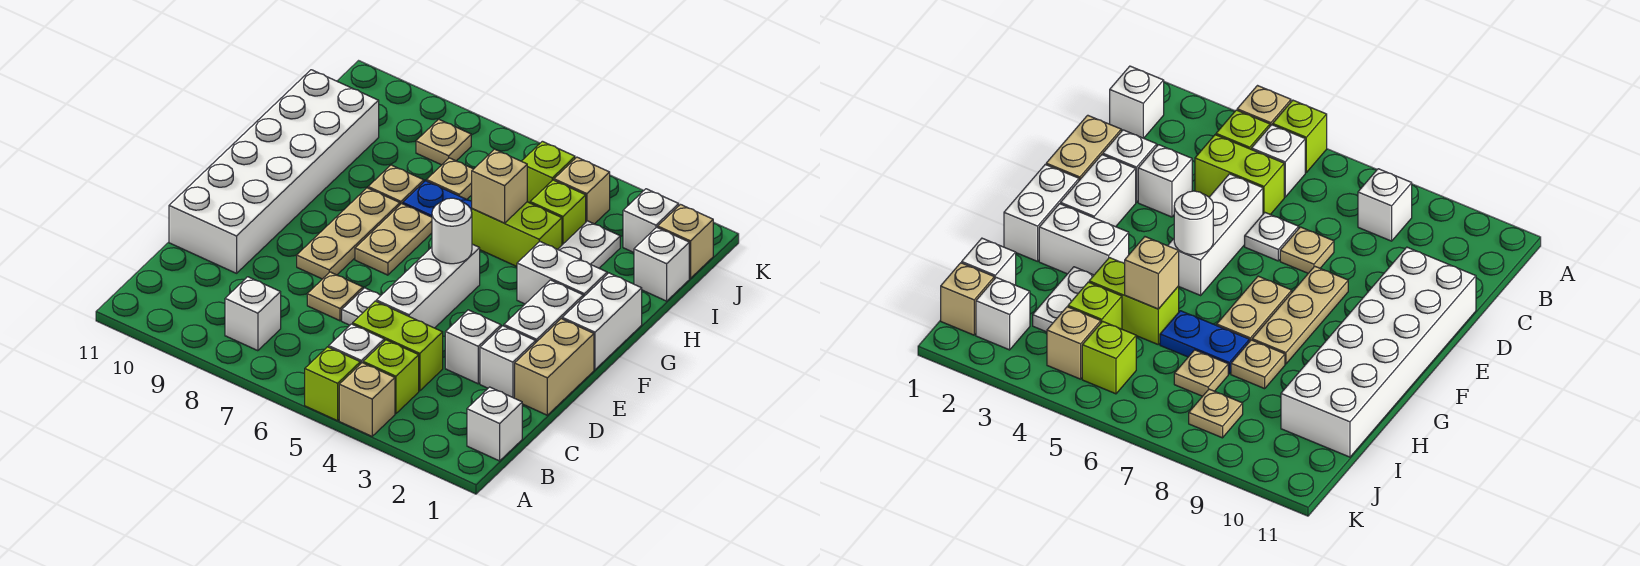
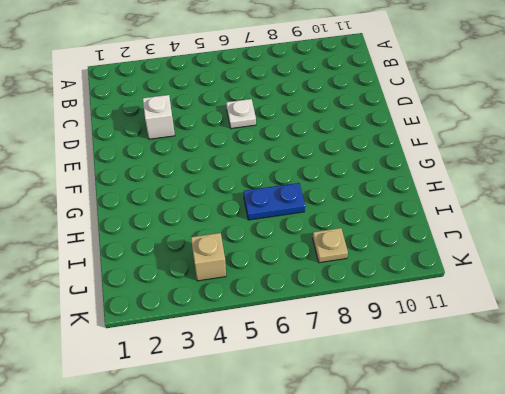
none -> tan brick A4 level 1
none -> lime brick A5 level 1
none -> white brick B1 level 1
none -> lime brick B4 level 1

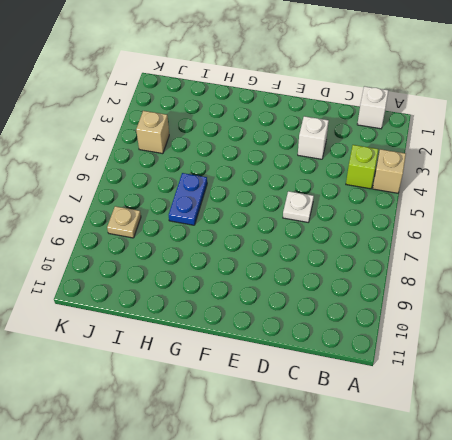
none -> lime brick A5 level 1
none -> white brick B5 level 1
none -> white brick B8 level 1
none -> lime brick C4:C5 level 1

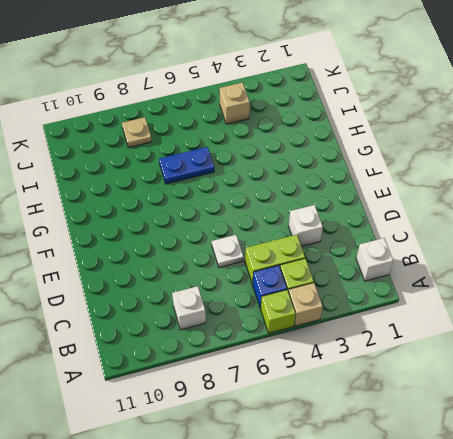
blue brick B5 level 1 -> white brick B5 level 1
none -> tan brick D1:E1 level 1
none -> white brick D2 level 1
none -> white brick D5:F5 level 1
none -> tan plate D7 level 1

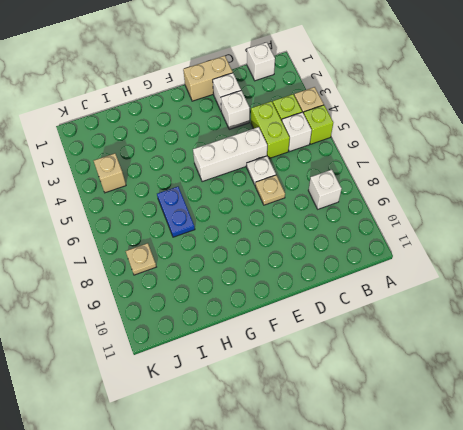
none -> white brick D10:I11 level 1
none -> white brick E2:F2 level 1
none -> tan plate E8:G8 level 1
none -> white brick F1:G1 level 1

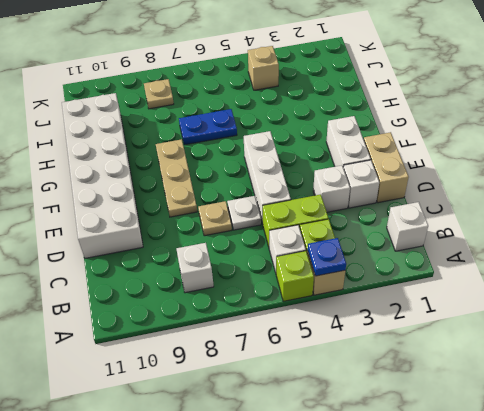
blue plate A4 level 2 -> none
none -> white brick F1:G1 level 1
none -> tan plate F7:G7 level 1
none -> white brick G2:G3 level 1
none -> white plate H3:I3 level 1

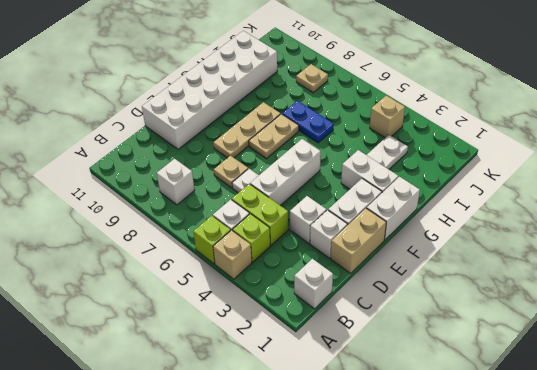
none -> lime brick H4:H5 level 1
none -> tan plate H8 level 1
none -> white brick I1 level 1
none -> lime brick I4 level 1

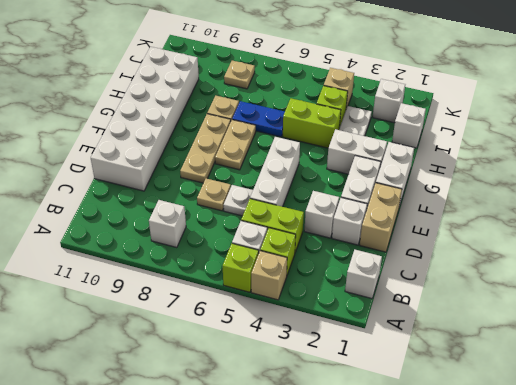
none -> tan plate I7 level 1
none -> tan brick J1 level 1
none -> lime brick J5 level 1
none -> white round brick F5 level 2

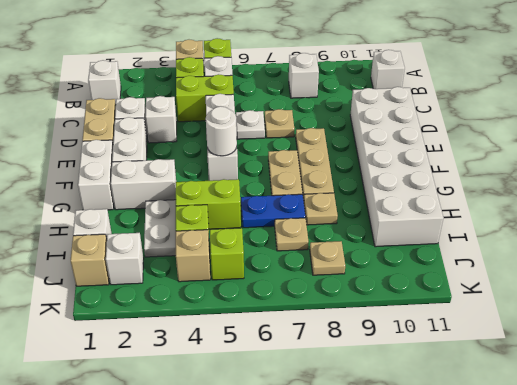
white brick B11 level 1 -> none
none -> tan brick H5 level 2

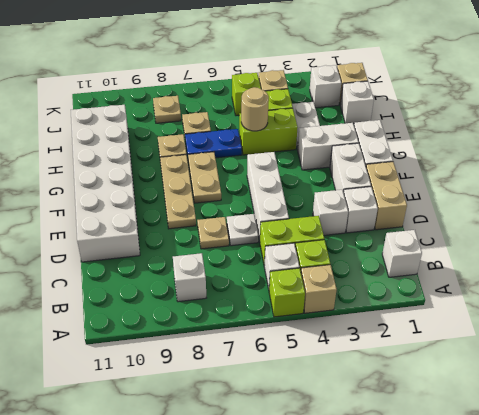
tan round brick H5 level 2 -> tan brick H5 level 2
none -> white round brick F5 level 2

